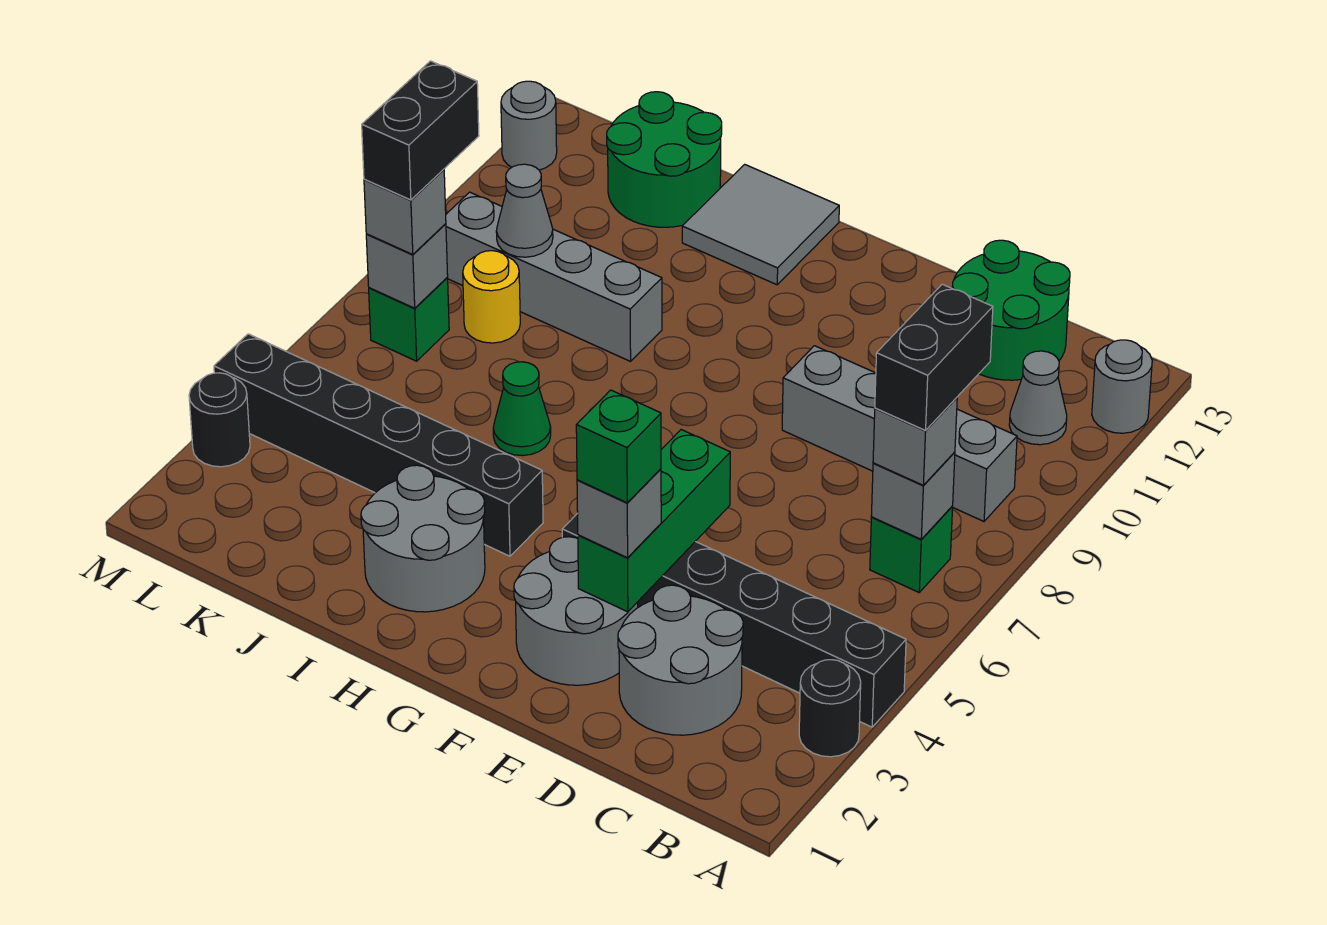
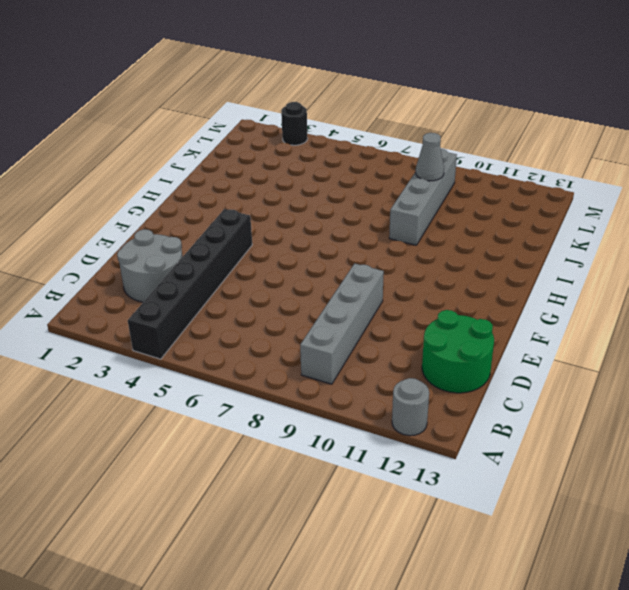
none -> black round brick A3 level 1
none -> green brick B7 level 1
none -> grey cone B11 level 1

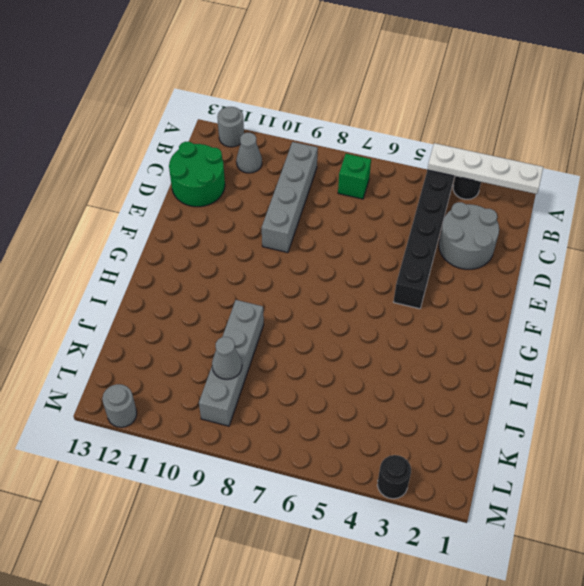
white plate A1:A4 level 2 -> none
none -> grey round brick E2:F3 level 1
none -> grey round brick H2:I3 level 1
none -> black brick H4:M4 level 1

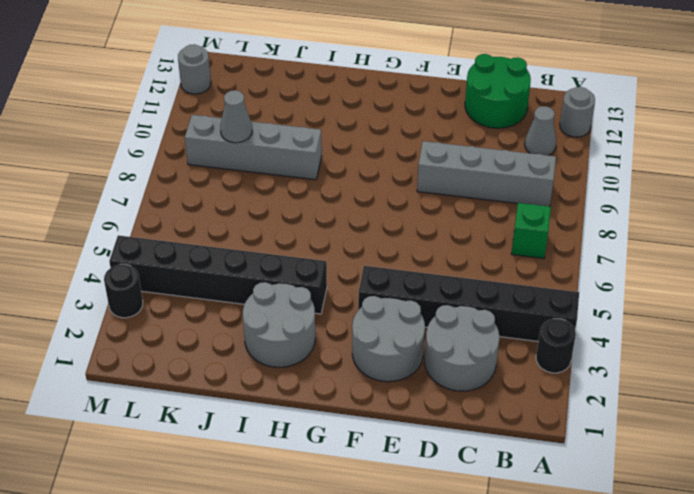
none -> grey tile H12:I13 level 1
none -> green cone I6 level 1
none -> green round brick J12:K13 level 1

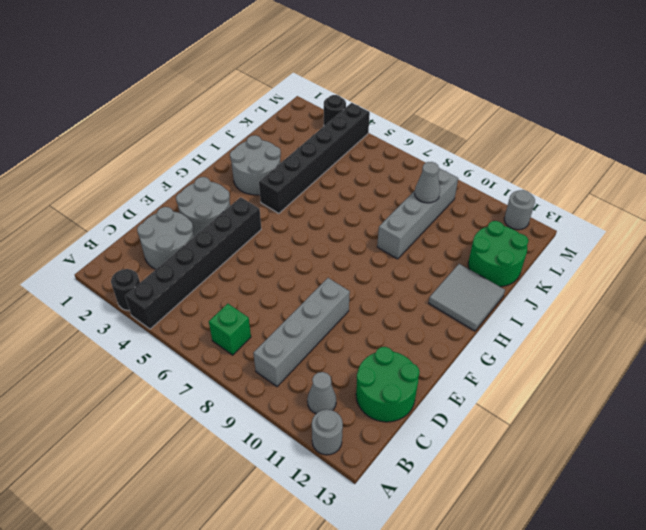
none -> green cone I6 level 1
none -> yellow round brick K8 level 1
none -> green brick L7 level 1

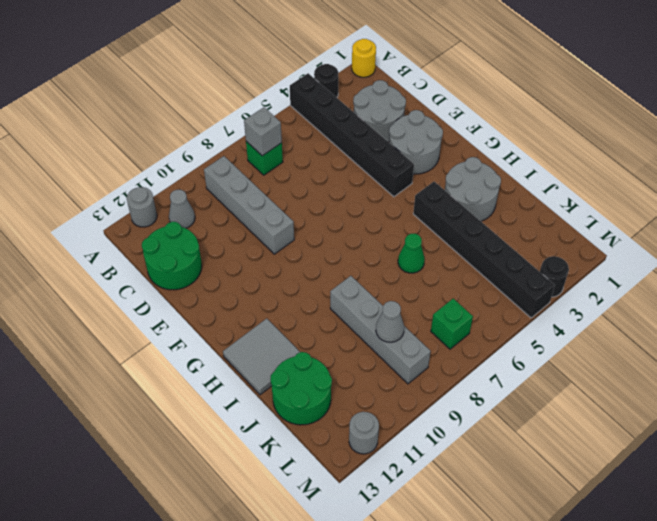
yellow round brick A1 level 1 -> yellow round brick K8 level 1
none -> green brick E3:E5 level 2
none -> grey brick L7 level 2
none -> grey brick B7 level 3

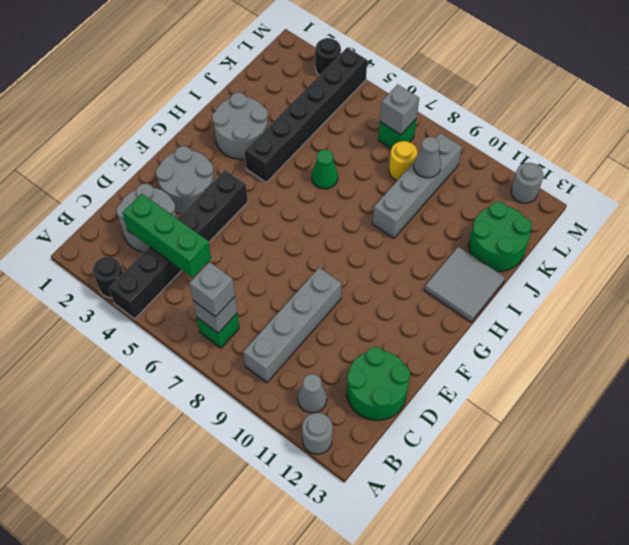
green brick C3:C5 level 2 -> green brick E3:E5 level 2
none -> grey brick E3 level 3
none -> grey brick L7 level 3
none -> black brick B7:B8 level 4

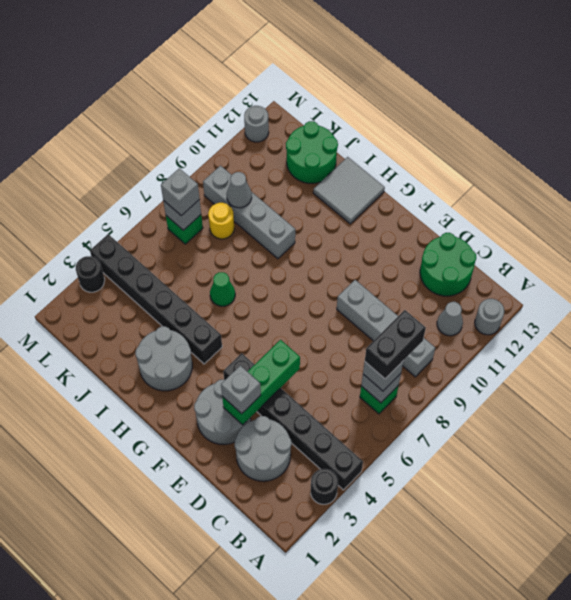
none -> green brick E3 level 4
none -> black brick L7:L8 level 4

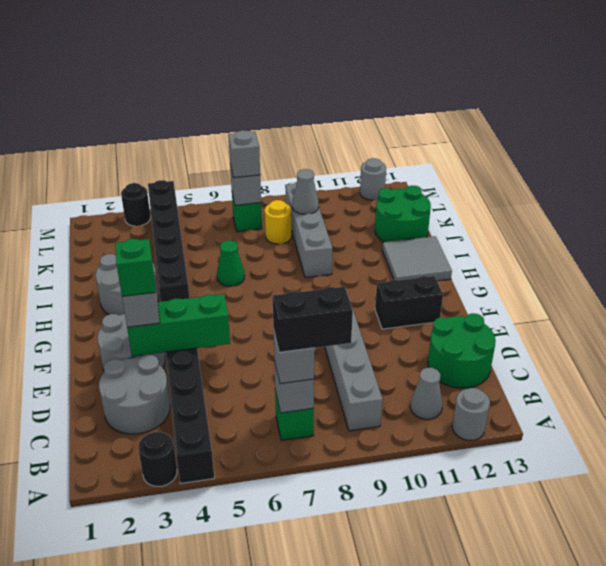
black brick F11:F12 level 1 -> black brick L7:L8 level 4

